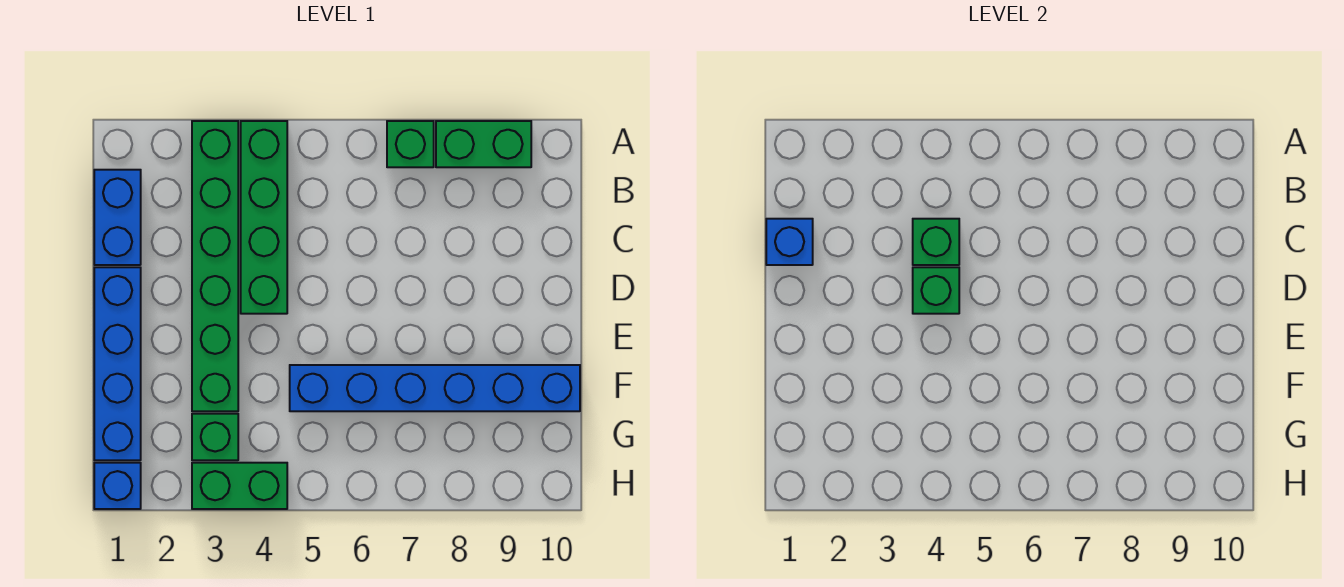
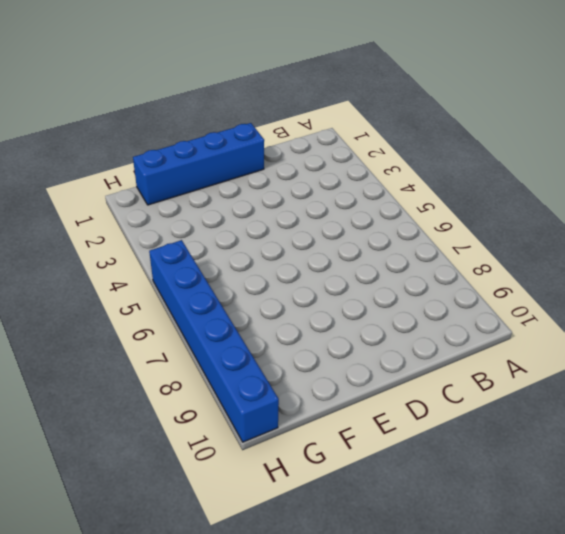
blue brick H5:H10 level 1 -> blue brick F5:F10 level 1
none -> green brick A3:F3 level 1
none -> green brick A4:D4 level 1
none -> green brick A7 level 1

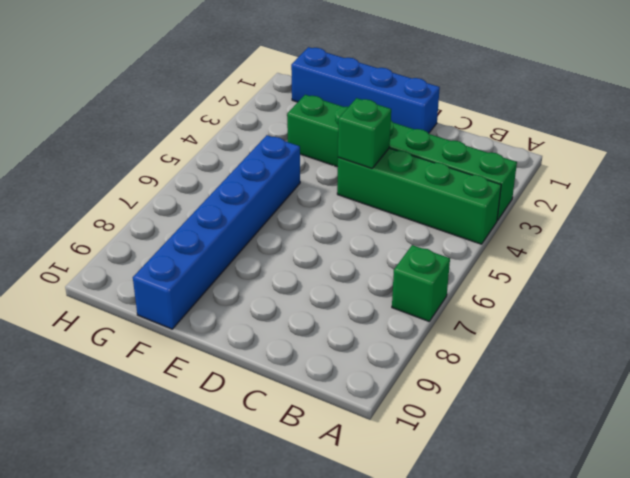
none -> green brick A8:A9 level 1
none -> blue brick B1:C1 level 1
none -> green brick G3 level 1

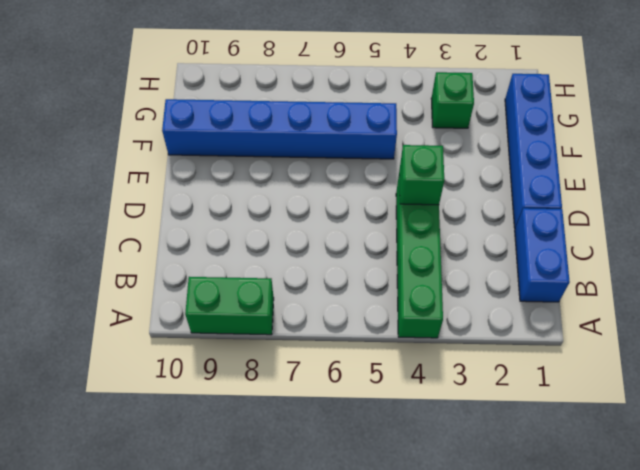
none -> green brick A3:F3 level 1
none -> green brick A7 level 1
none -> blue brick H1 level 1

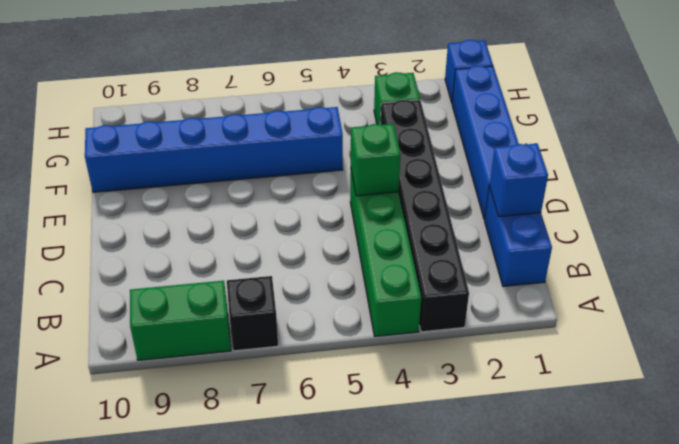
black brick A3:F3 level 1 -> green brick A3:F3 level 1
black brick A7 level 1 -> green brick A7 level 1
none -> green brick H3:H4 level 1
none -> green brick C4 level 2

